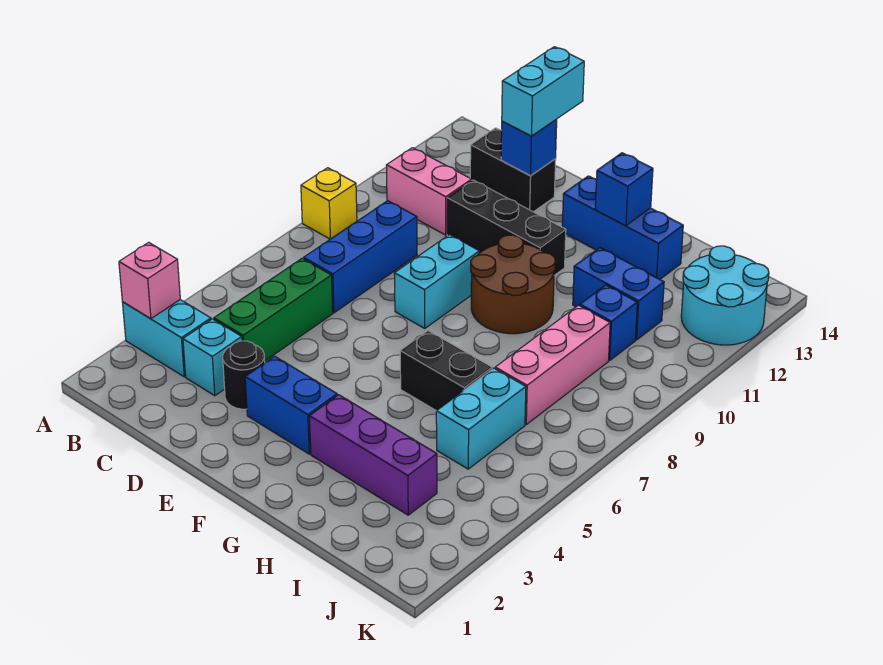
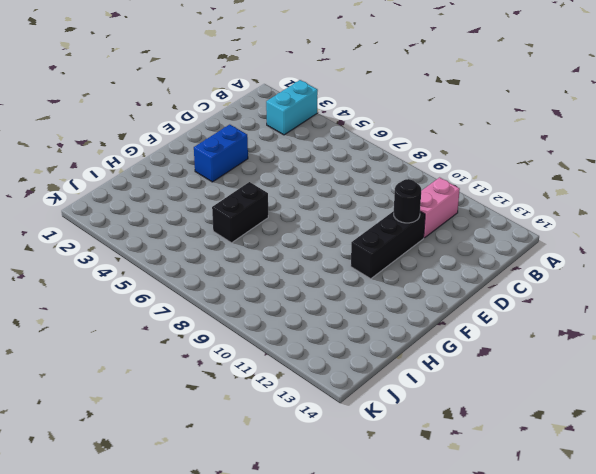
black round brick D11 level 2 -> black round brick D3 level 1
none -> yellow brick A9 level 1
none -> cyan brick C3 level 1
none -> green brick C4:C6 level 1

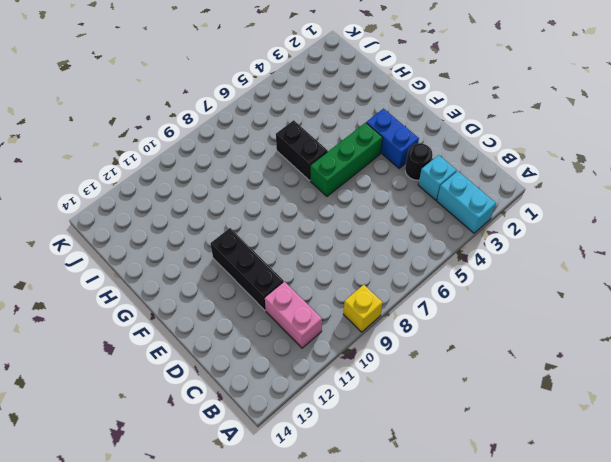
green brick F4:F6 level 1 -> green brick C4:C6 level 1
none -> blue brick C7:C9 level 1
none -> black brick C13:D13 level 1
none -> cyan brick E8:E9 level 1

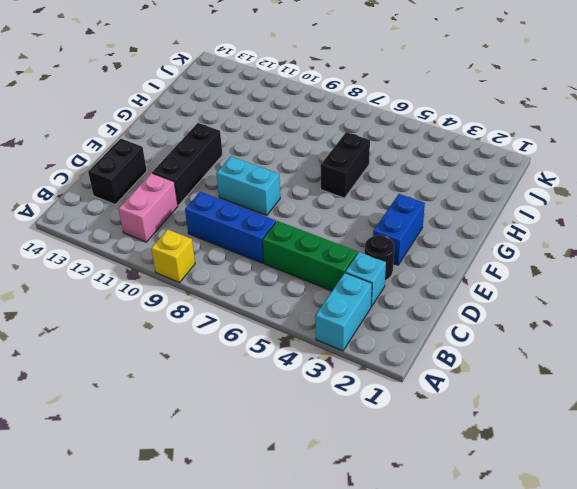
none -> brown round brick F9:G10 level 1
none -> blue brick F13:H13 level 1
none -> purple brick G3:I3 level 1

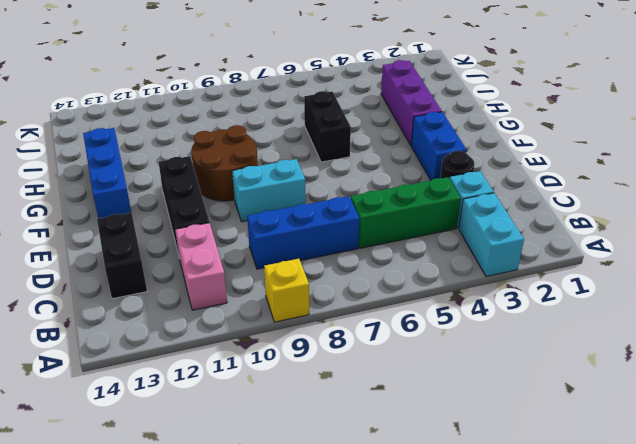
none -> blue brick H11:I11 level 1
none -> cyan brick I5:I6 level 1
none -> pink brick I7:I9 level 1

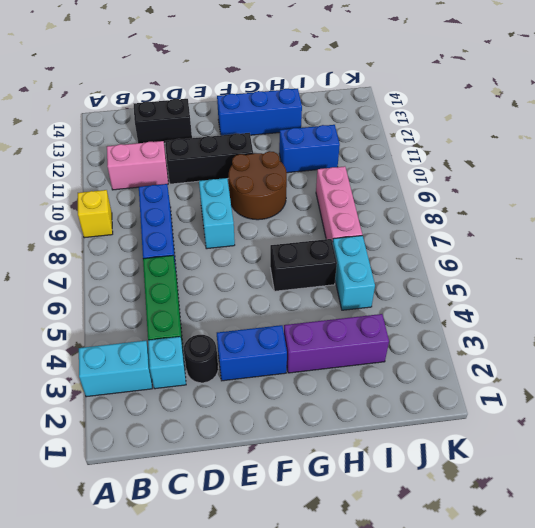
none -> blue brick I10 level 1
none -> cyan round brick J12:K13 level 1
none -> pink brick A3 level 2

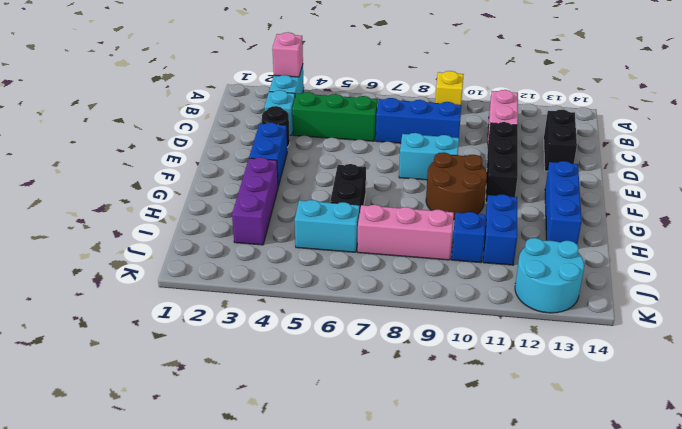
none -> blue brick D13 level 2
none -> blue brick G13 level 2
none -> cyan brick D13:D14 level 3

